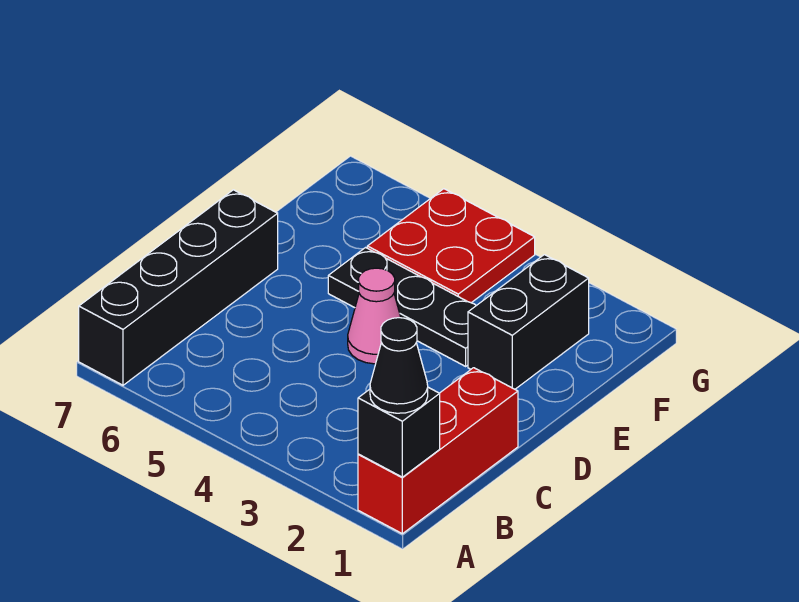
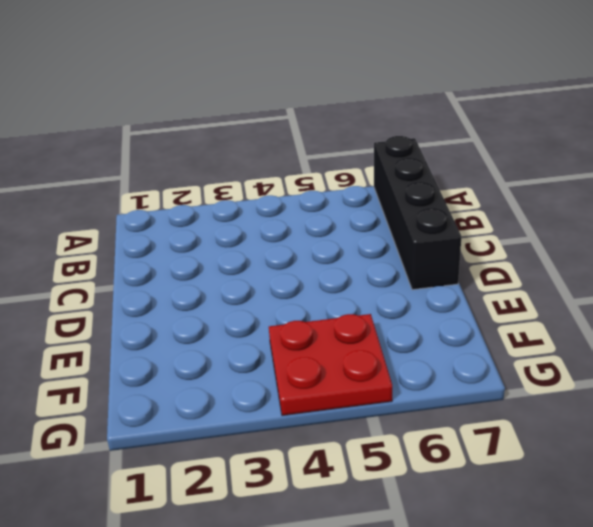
none -> red brick A1:C1 level 1
none -> pink cone D4 level 1

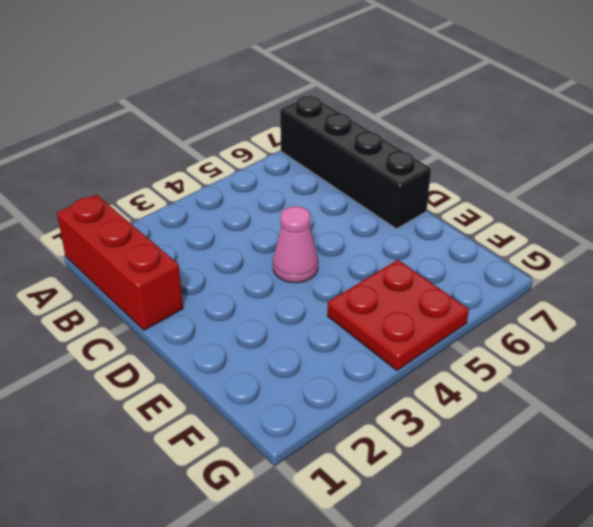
none -> black brick E2:F2 level 1
none -> black plate E3:E5 level 1

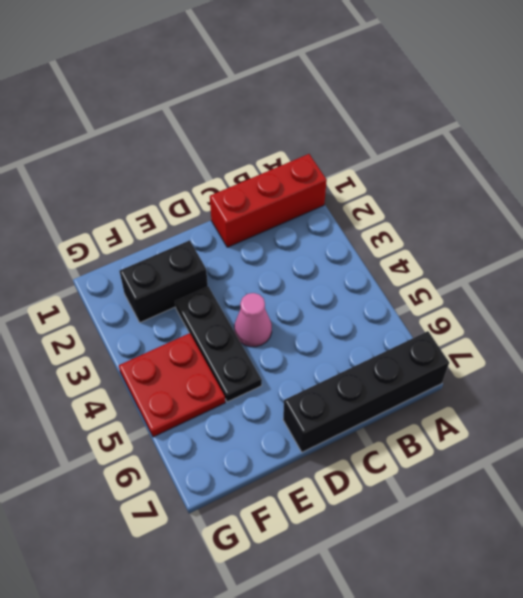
none -> black brick A1 level 2
none -> black cone A1 level 3

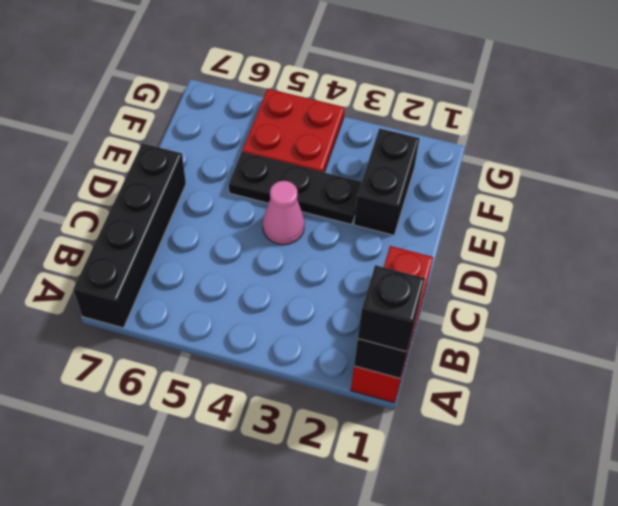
black brick A1 level 3 -> black cone A1 level 3

